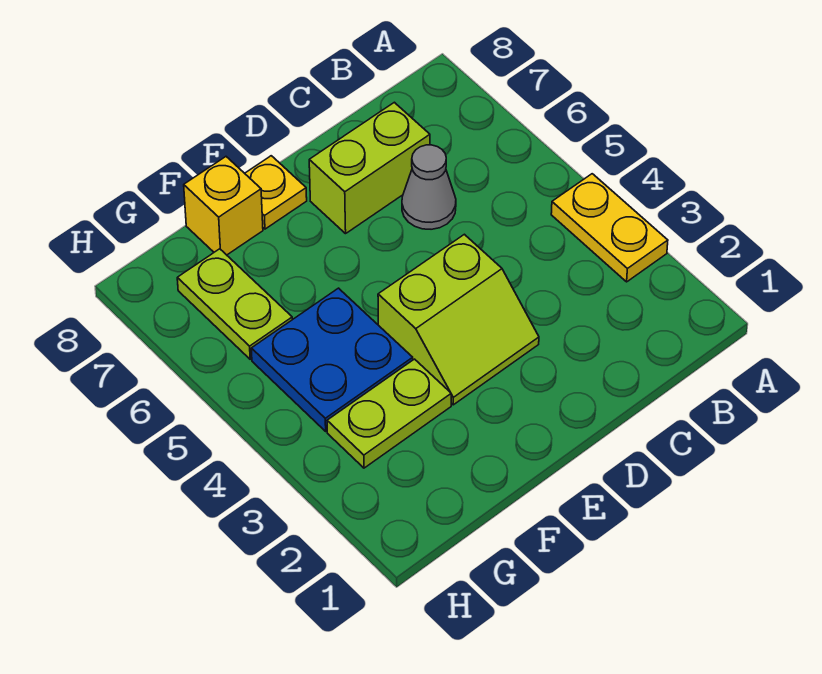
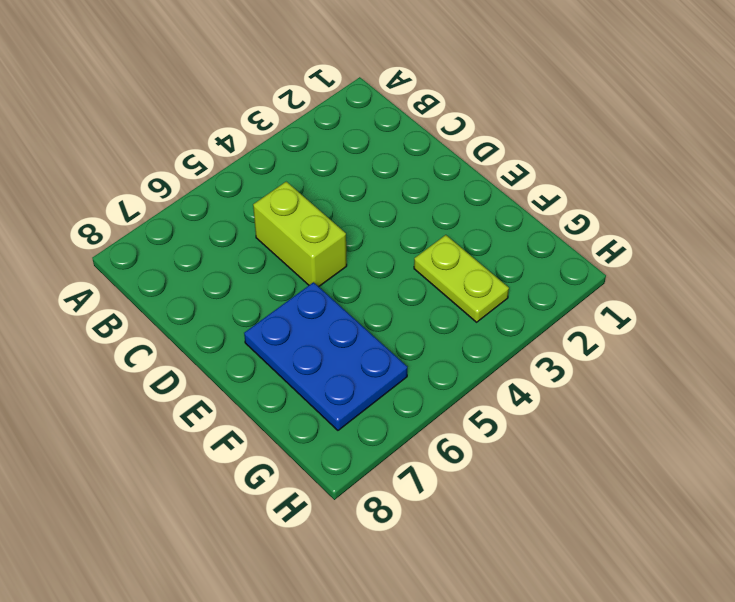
lime brick C5:D5 level 1 -> lime brick C7:D7 level 1
blue plate E6:G7 level 1 -> lime plate G6:G7 level 1
none -> yellow plate A3:A4 level 1
none -> grey cone C6 level 1

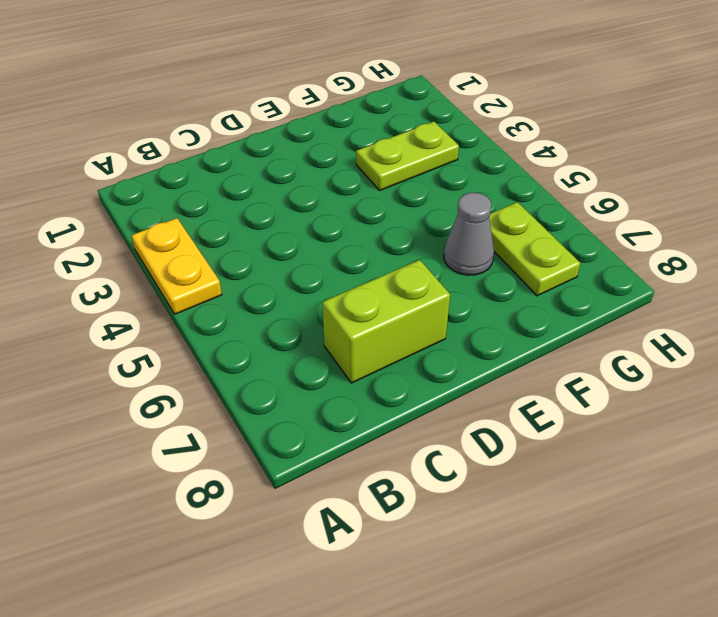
grey cone F6 level 1 -> grey cone C6 level 1
none -> lime slope D3:E4 level 1 top 4
none -> yellow plate E8 level 1

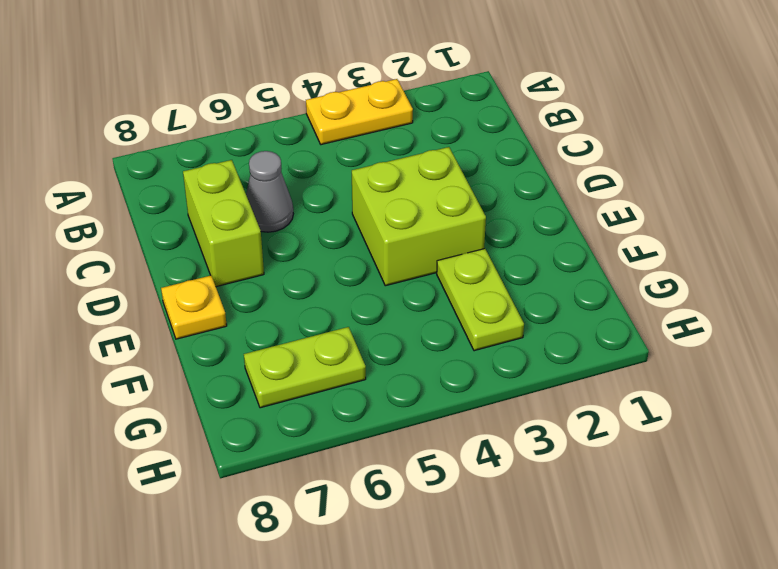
lime brick D3:E4 level 1 -> lime slope D3:E4 level 1 top 4
none -> blue plate F4:G5 level 1
none -> yellow brick F8 level 1

